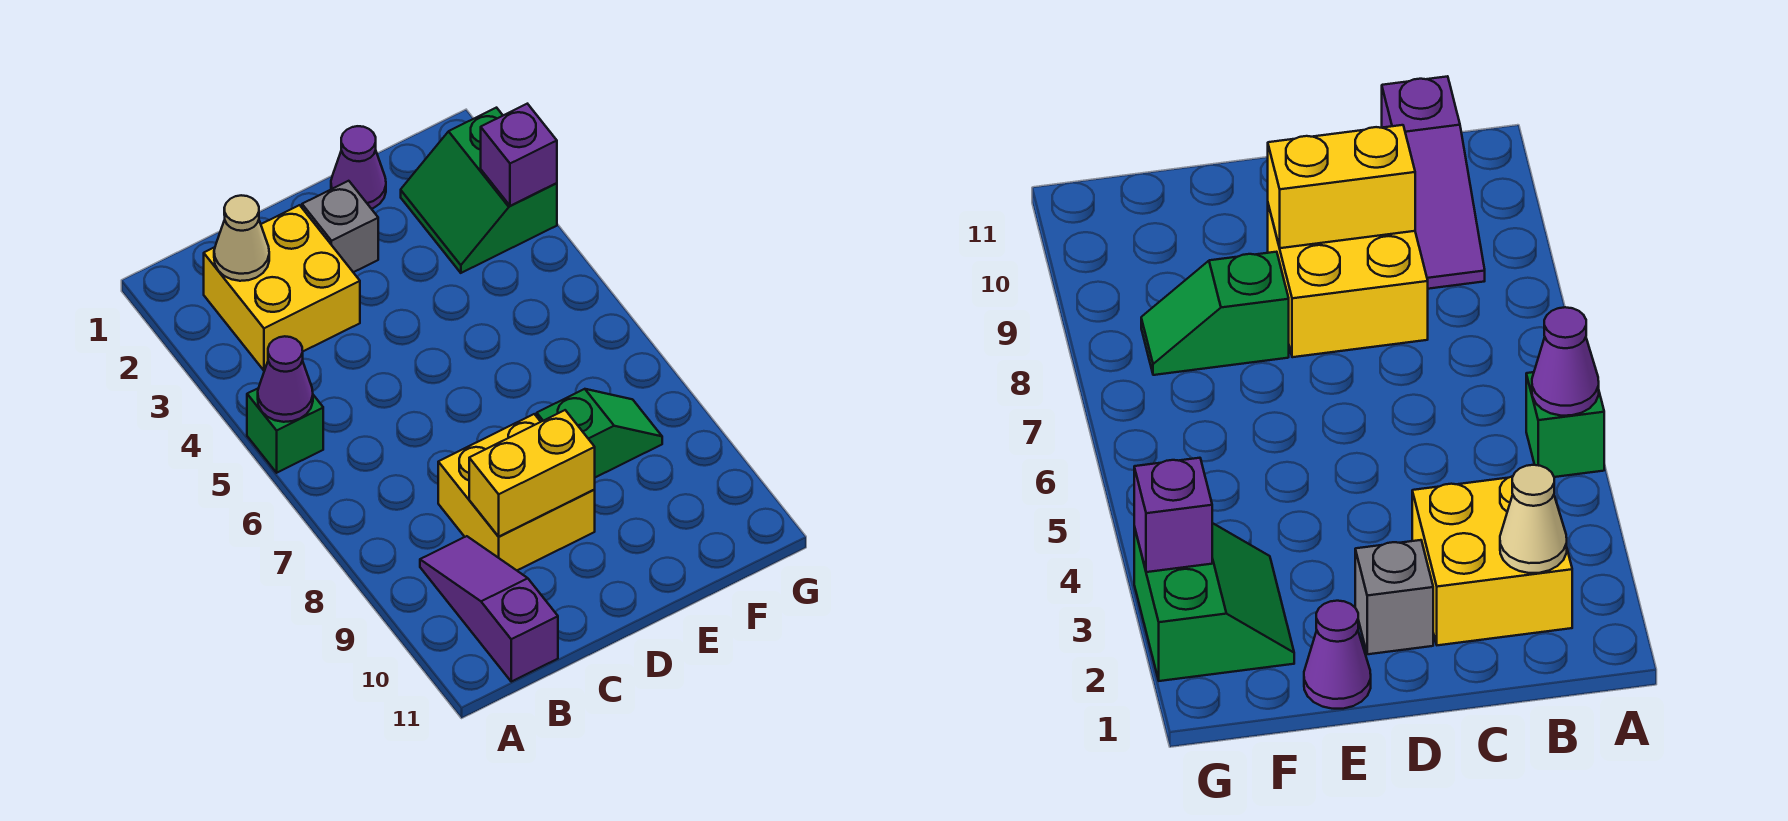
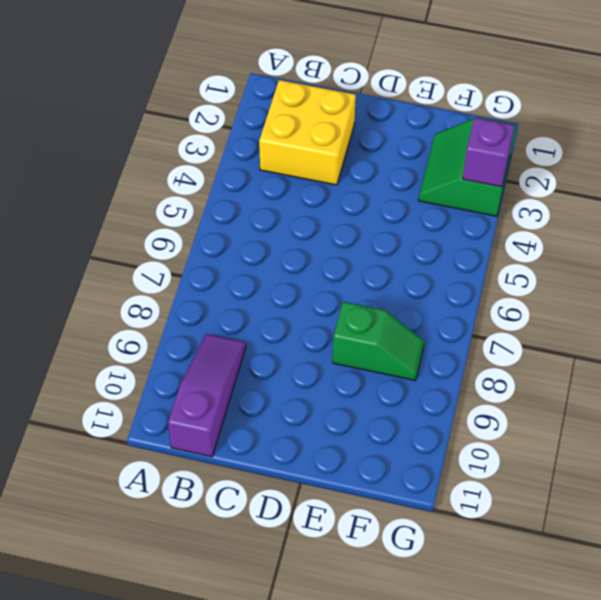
none -> green brick A5 level 1
none -> yellow brick C8:D9 level 1
none -> grey brick D2 level 1

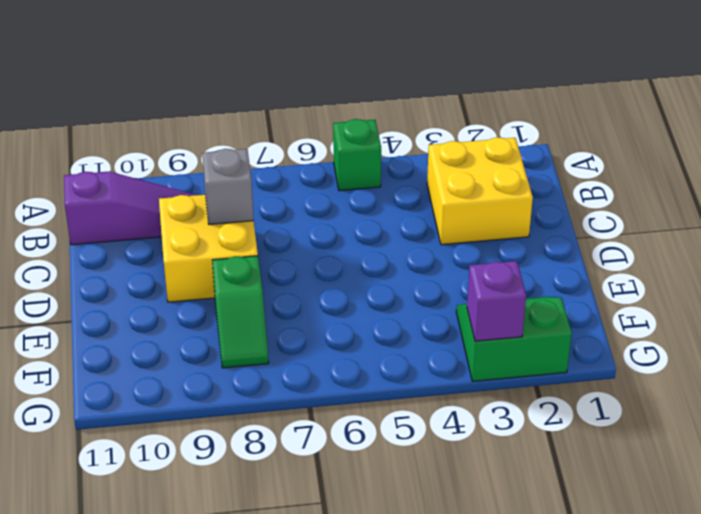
grey brick C8 level 2 -> grey brick D2 level 1
none -> purple cone E1 level 1
none -> purple cone A5 level 2
none -> tan cone B2 level 2

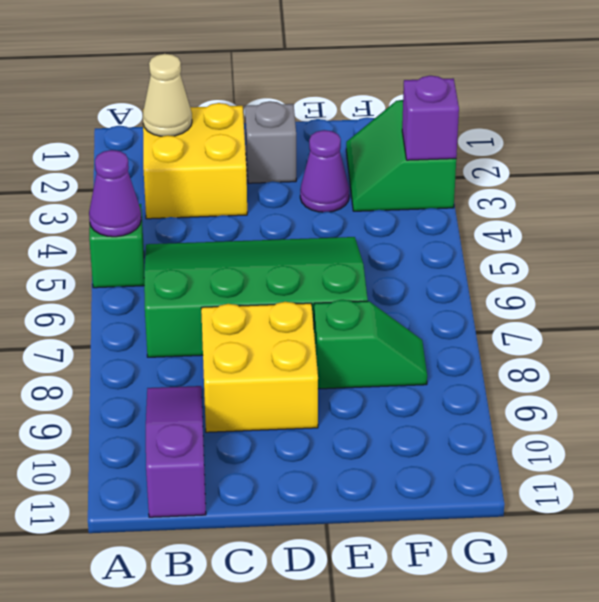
green slope B5:E7 level 1 top 7 -> none
purple cone E3 level 1 -> purple cone E1 level 1
none -> yellow brick C9:D9 level 2

